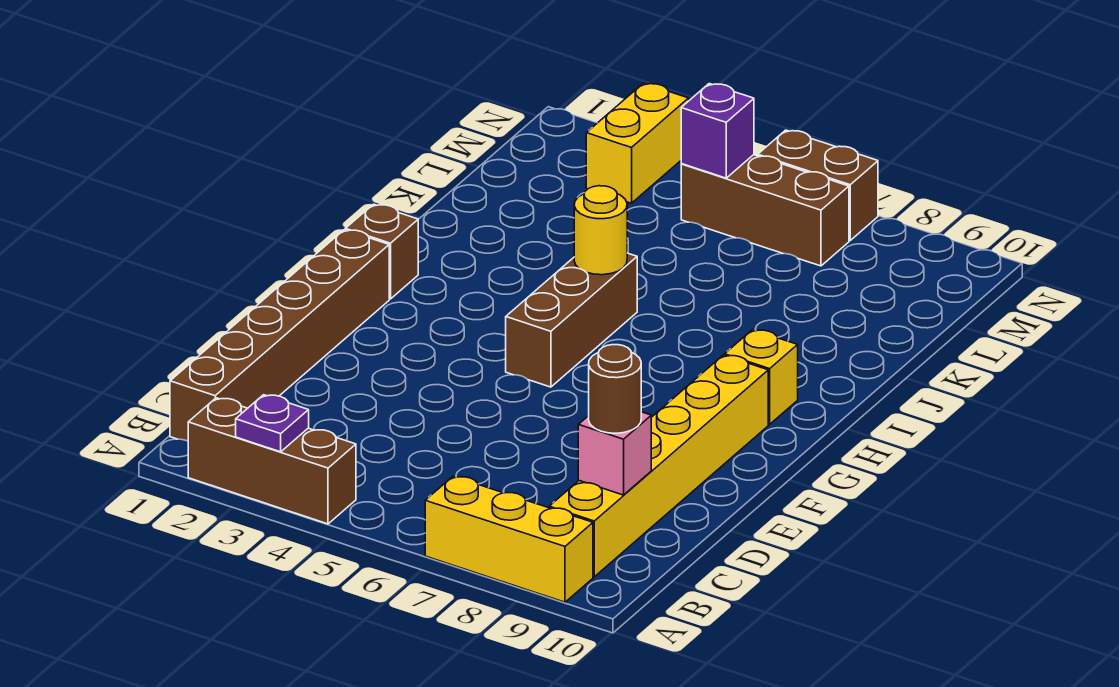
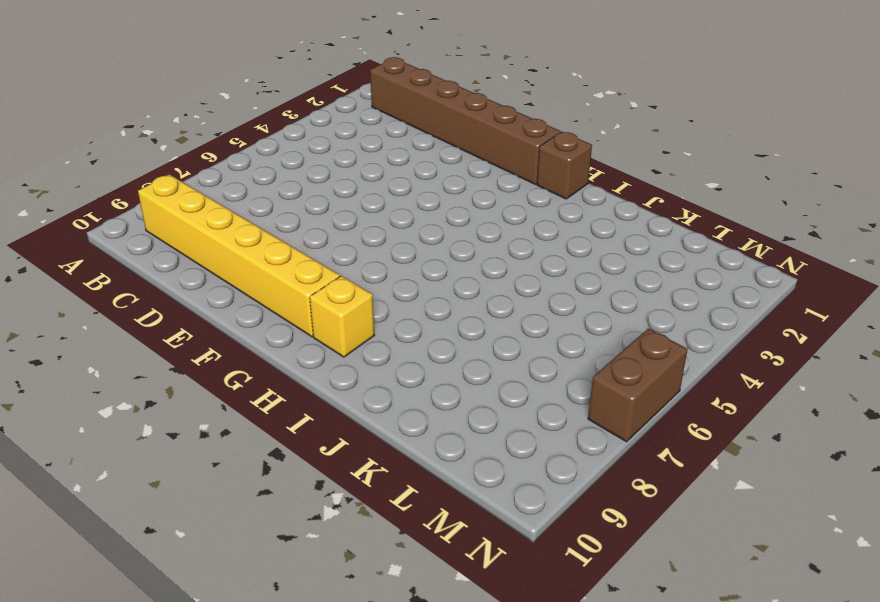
none -> brown brick A2:A4 level 1
none -> yellow brick A7:A9 level 1
none -> brown brick G5:I5 level 1

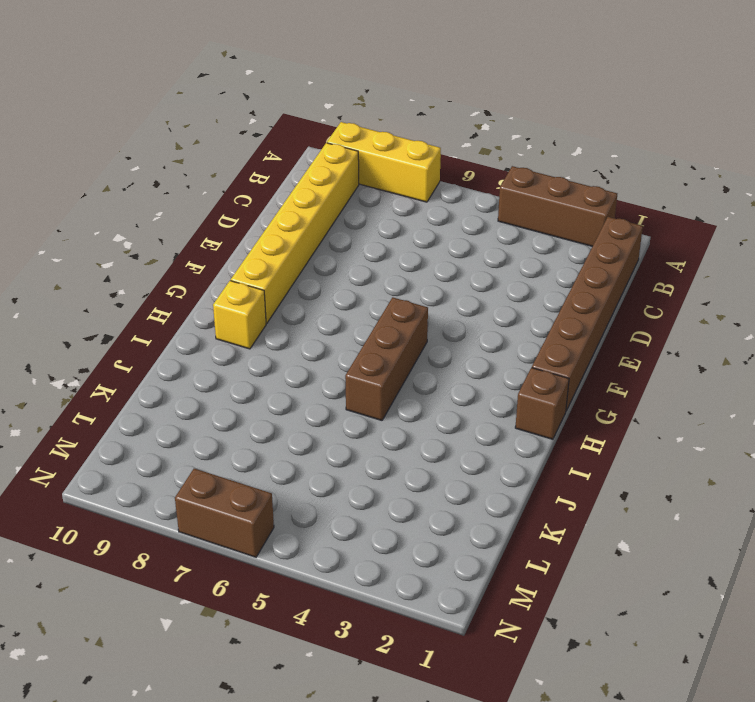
none -> yellow brick M3:N3 level 1
none -> brown brick M5:M7 level 1
none -> purple plate A3 level 2

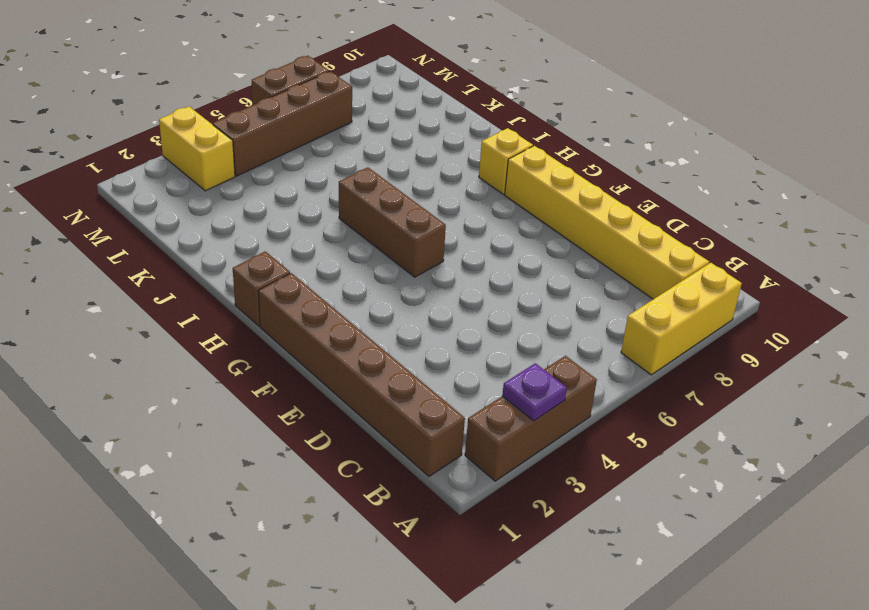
brown brick M4:M7 level 1 -> brown brick M5:M7 level 1
none -> pink brick C9 level 2
none -> yellow round brick I5 level 2
none -> purple brick M5 level 2

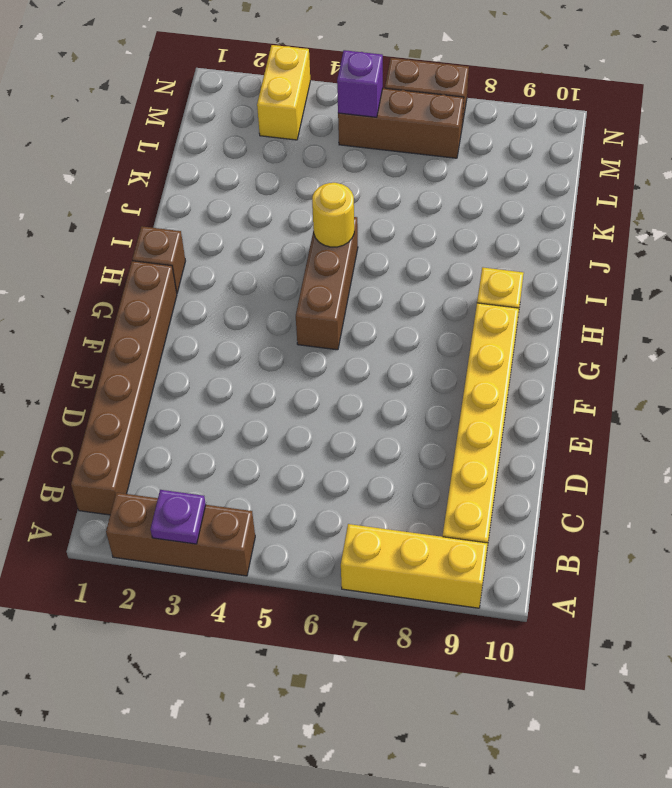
none -> pink brick C9 level 2
none -> brown round brick C9 level 3

